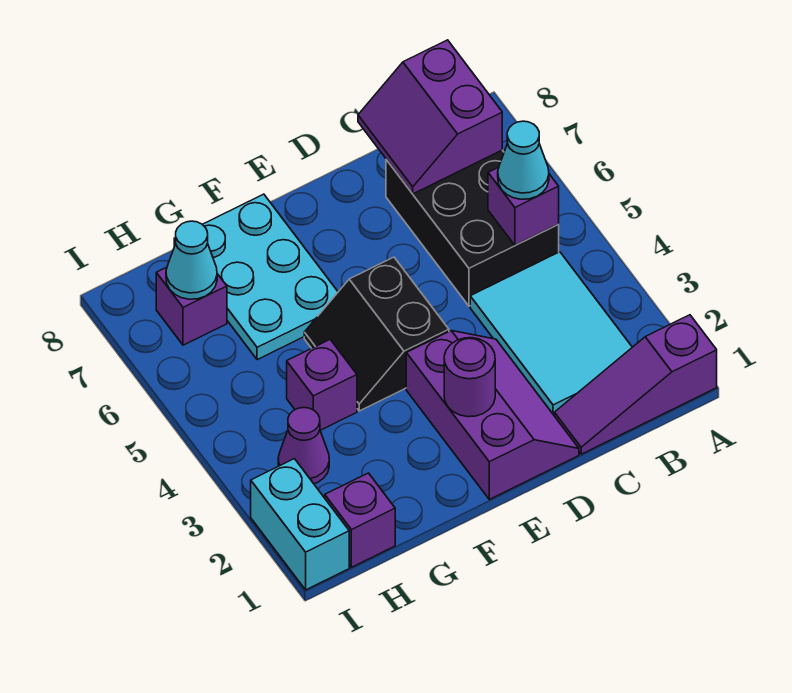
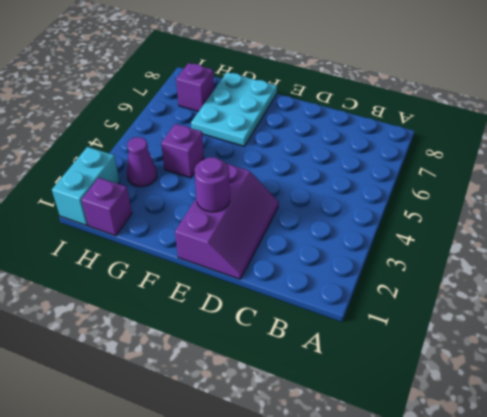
none -> purple slope A1:C1 level 1 top A
none -> cyan tile B2:C4 level 1
none -> black brick B5:C7 level 1

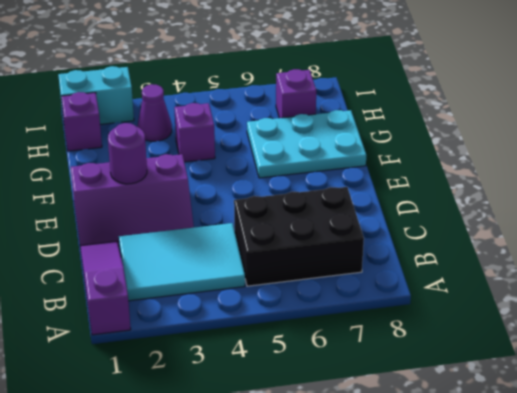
none -> black slope E4:F5 level 1 top E
none -> purple brick B5 level 2
none -> purple slope B7:C8 level 2 top B

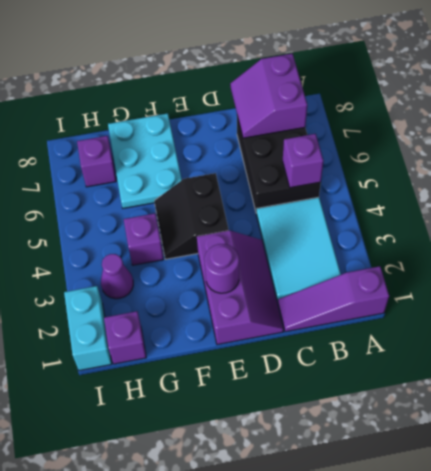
none -> cyan cone H7 level 2
none -> cyan cone B5 level 3

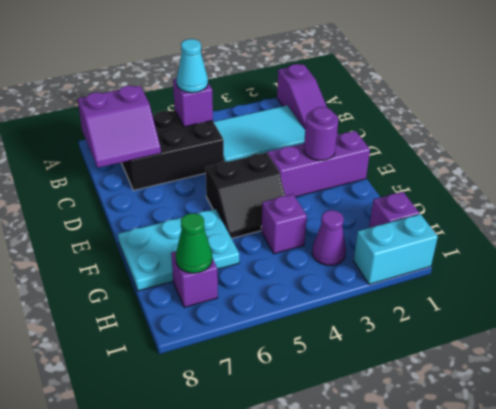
green cone H7 level 2 -> cyan cone H7 level 2

